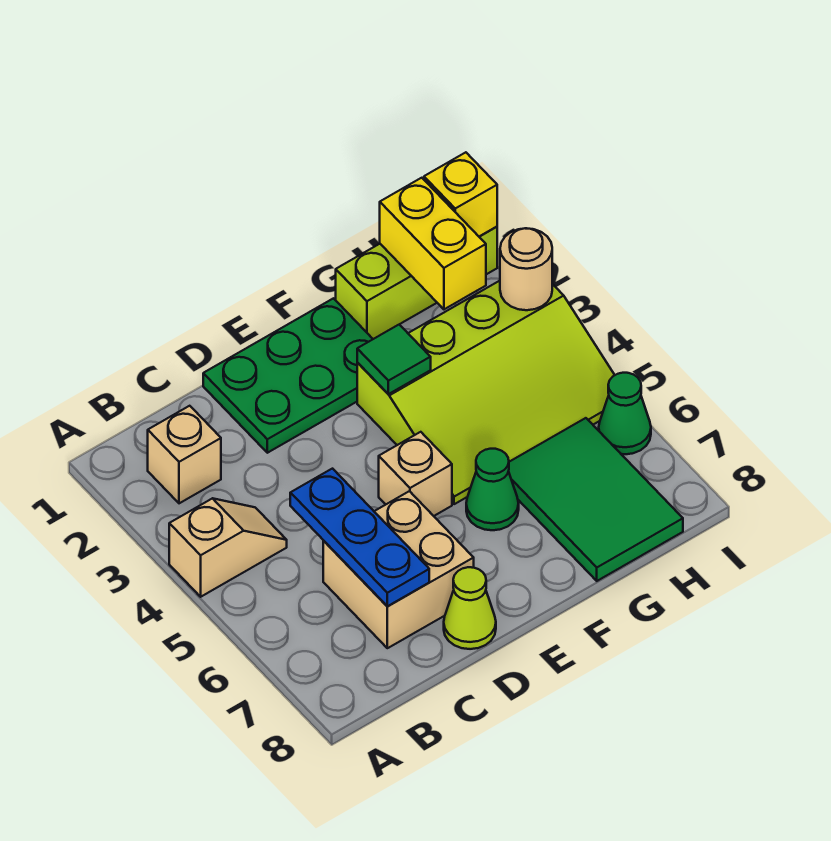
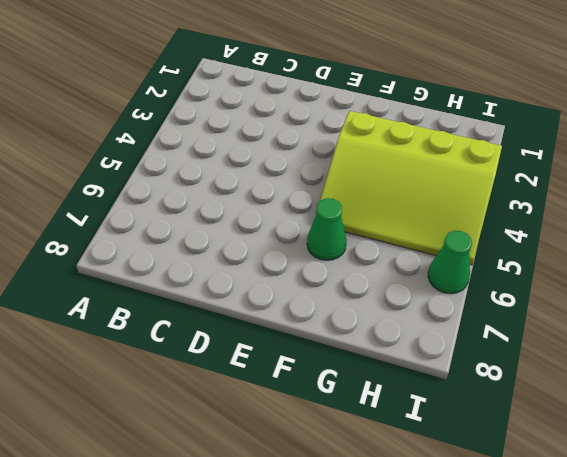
none -> tan slope A4:B4 level 1 top A
none -> tan brick B2 level 1
none -> tan brick C6:D7 level 1

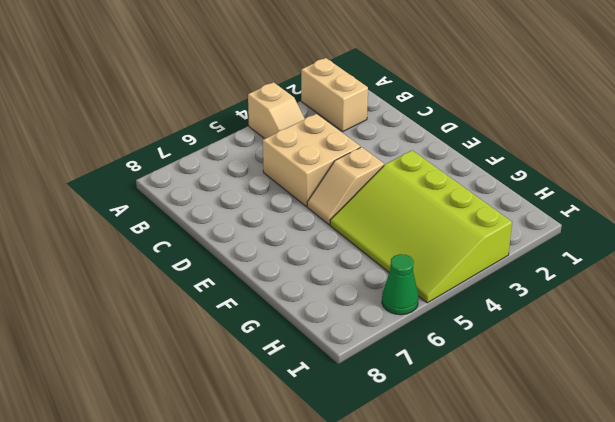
tan brick A2:B2 level 1 -> tan brick B2 level 1
tan brick C4:D5 level 1 -> tan brick C6:D7 level 1
tan slope E4:E5 level 1 top 4 -> tan brick E5 level 1
none -> green plate D1:F2 level 1
none -> lime cone D8 level 1
none -> green cone F6 level 1

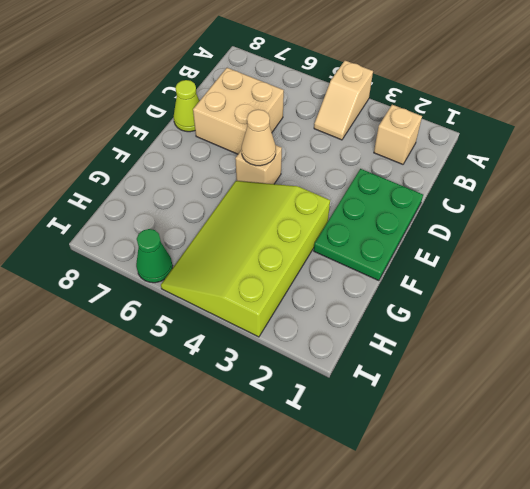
tan cone E5 level 2 -> none
none -> green cone F6 level 1
none -> lime brick G1:I1 level 1
none -> green tile G6:H8 level 1

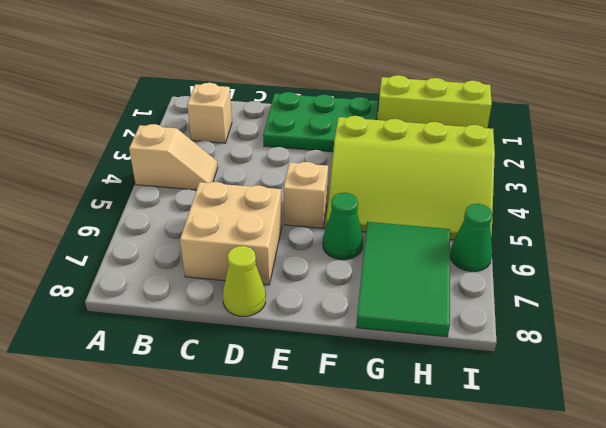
none -> blue plate C5:C7 level 2
none -> green tile F3 level 2
none -> yellow brick H1:H2 level 2

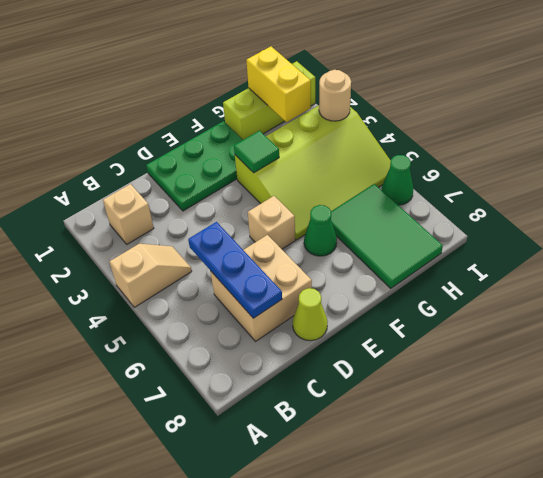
none -> yellow brick I1 level 2

